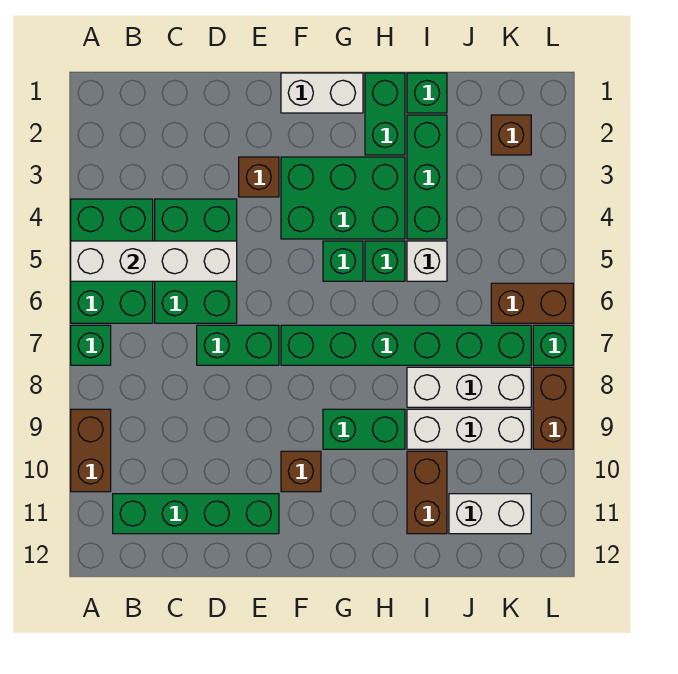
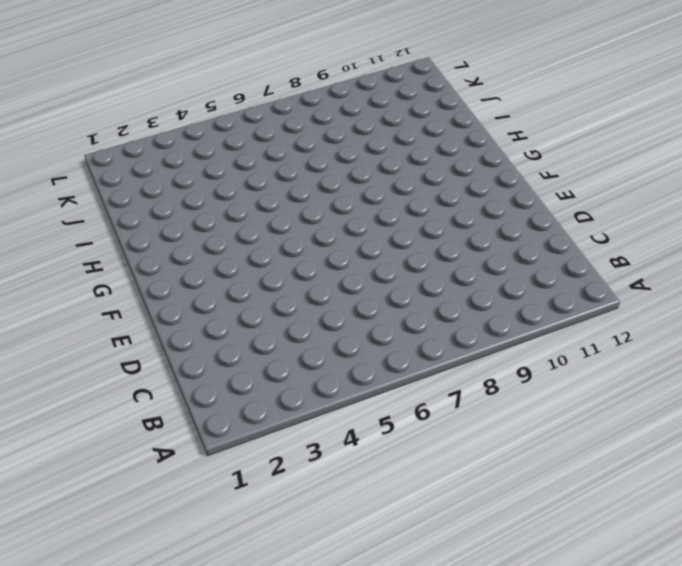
none -> green brick A4:B6 level 1
none -> green brick A7 level 1
none -> brown brick A9:A10 level 1

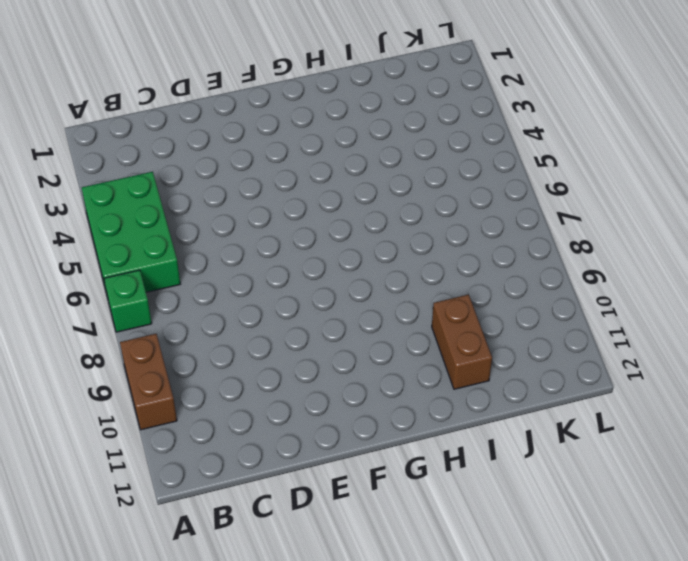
none -> green brick B11:E11 level 1
none -> green brick C4:D6 level 1
none -> green brick D7:E7 level 1

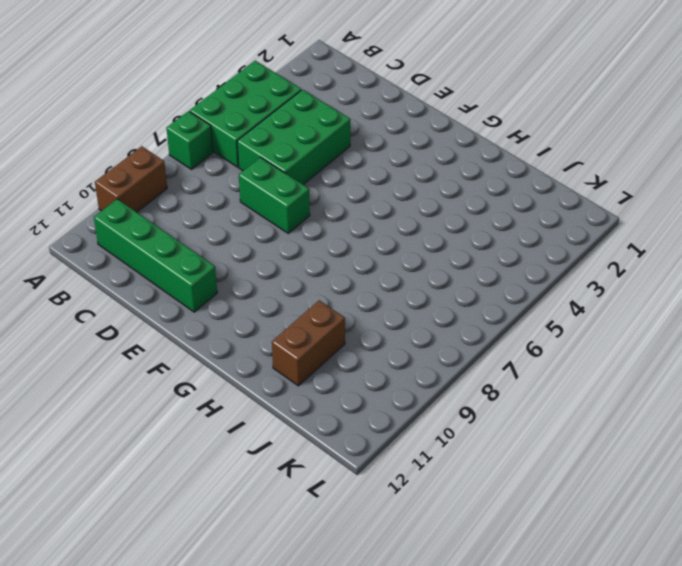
none -> brown brick E3 level 1
none -> white brick F1:G1 level 1
none -> green brick F3:H4 level 1

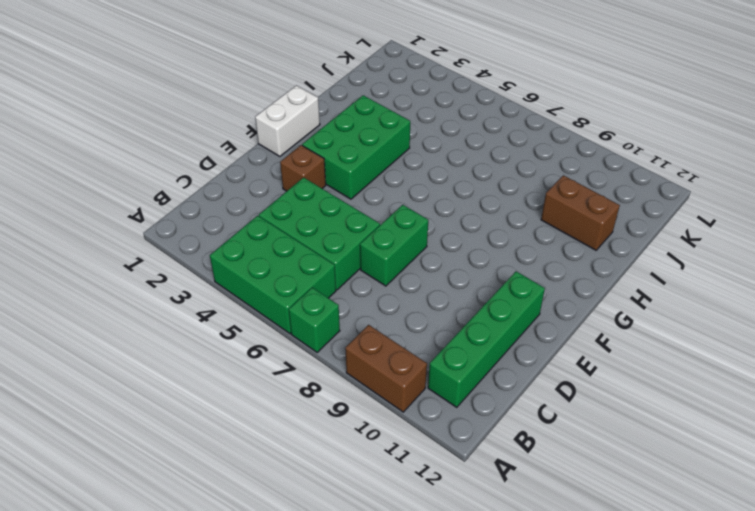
none -> green brick F7:K7 level 1
none -> brown brick F10 level 1
none -> green brick G5 level 1

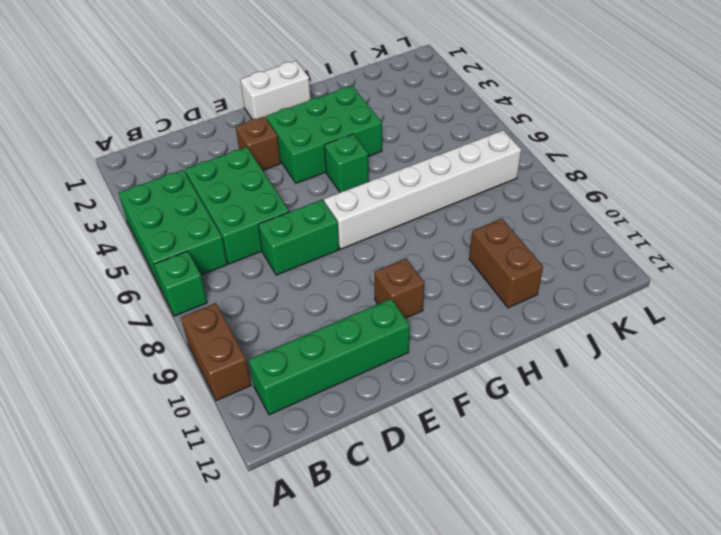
white brick F7:K7 level 1 -> green brick F7:K7 level 1
none -> green brick G9:H9 level 1
none -> green brick H1:H2 level 1
none -> green brick H5 level 1

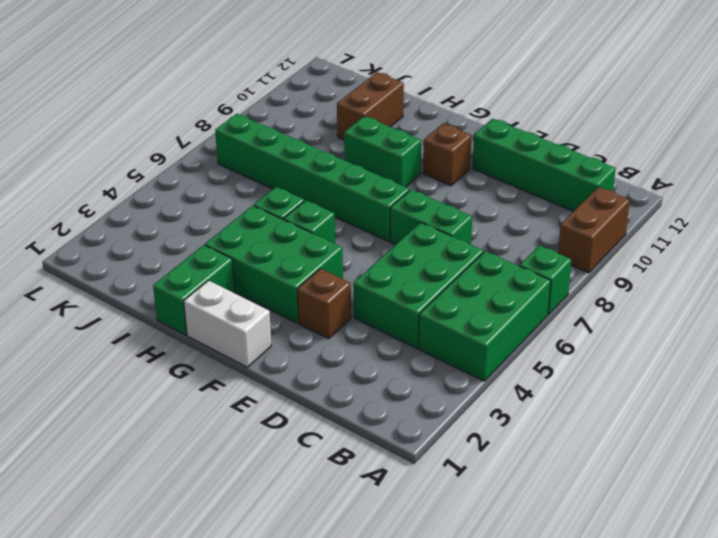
none -> green brick I1 level 1
none -> green brick I2:I4 level 1
none -> white brick I5 level 1

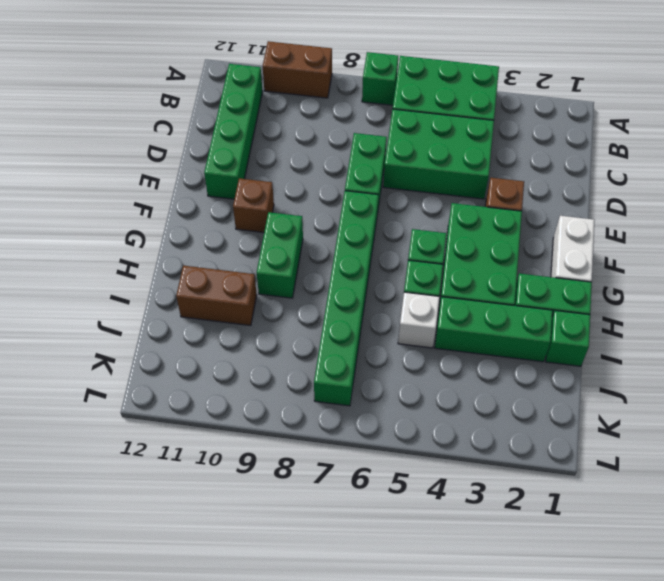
none -> white brick I8:K8 level 1
none -> white brick I9:K9 level 1
none -> white brick J11:K11 level 1

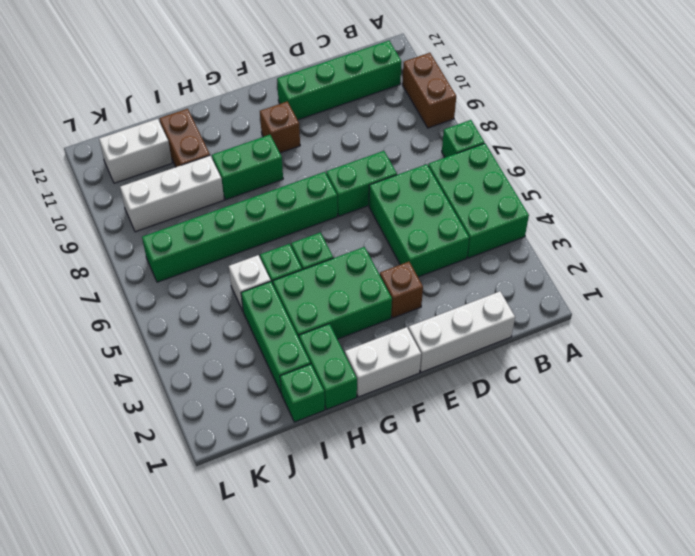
white brick C1:E1 level 1 -> white brick I8:K8 level 1
none -> brown brick K2 level 1
none -> brown brick K6:L6 level 1
none -> green brick L7 level 1

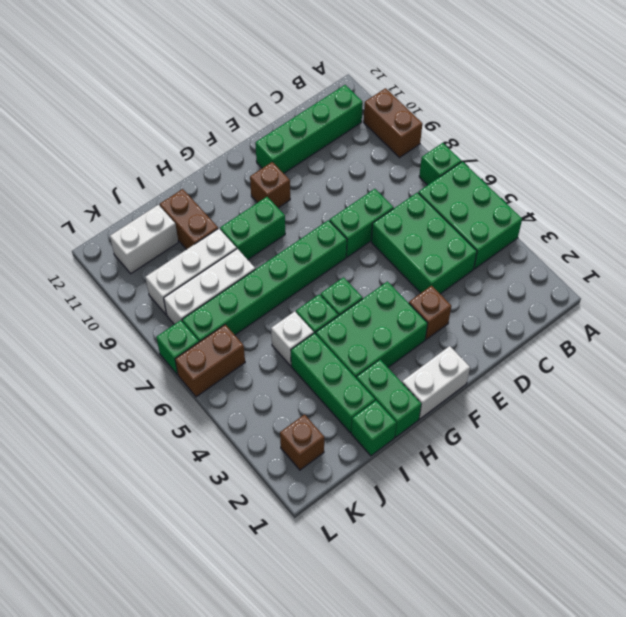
none -> brown brick L8:L9 level 1
none -> white brick A5:D5 level 2

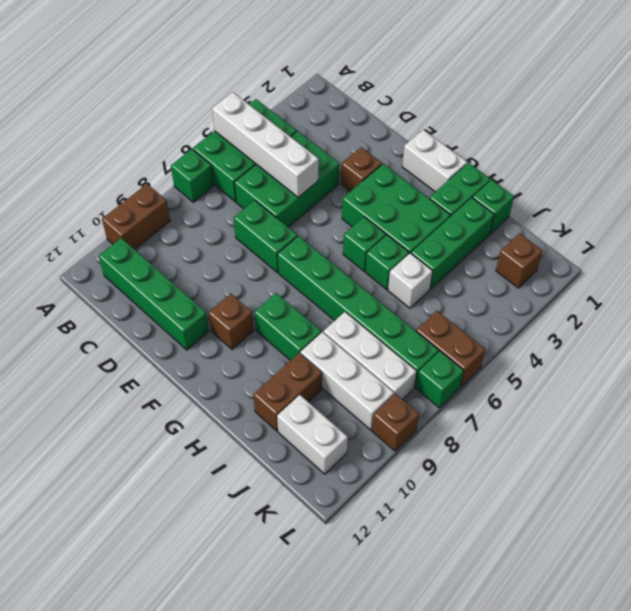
brown brick L9 level 1 -> brown brick L8:L9 level 1

